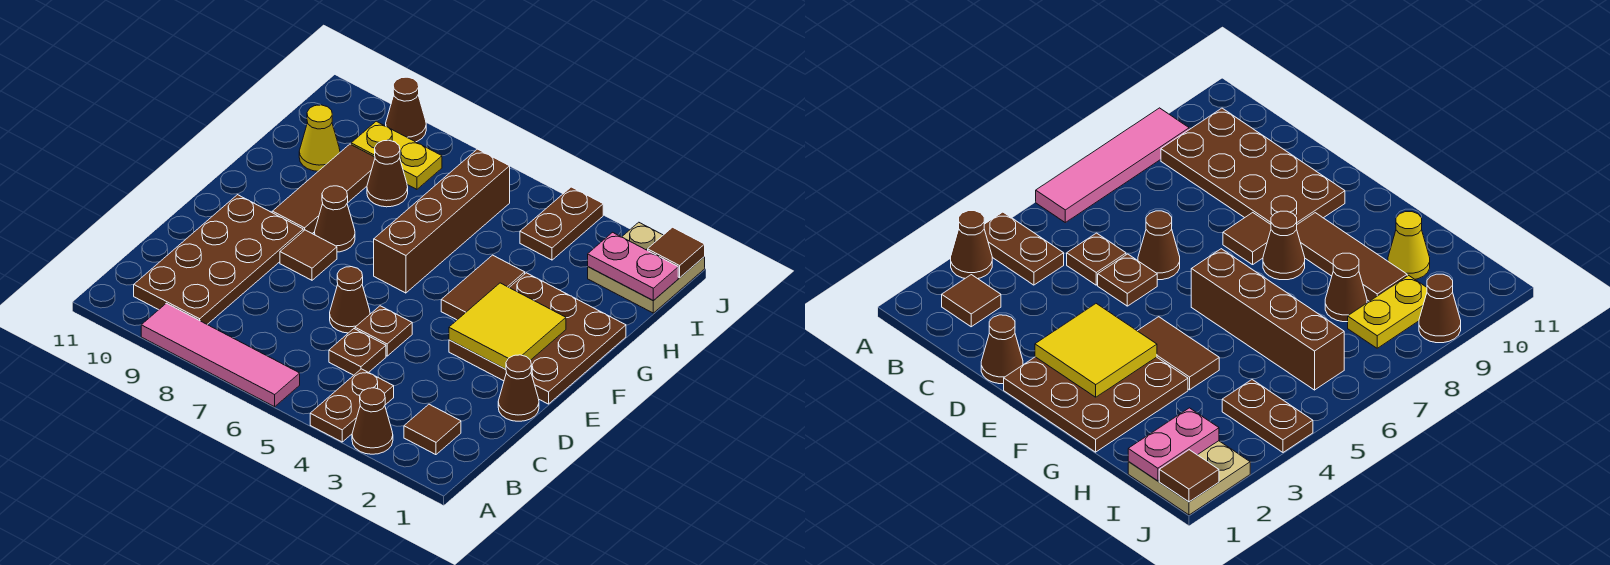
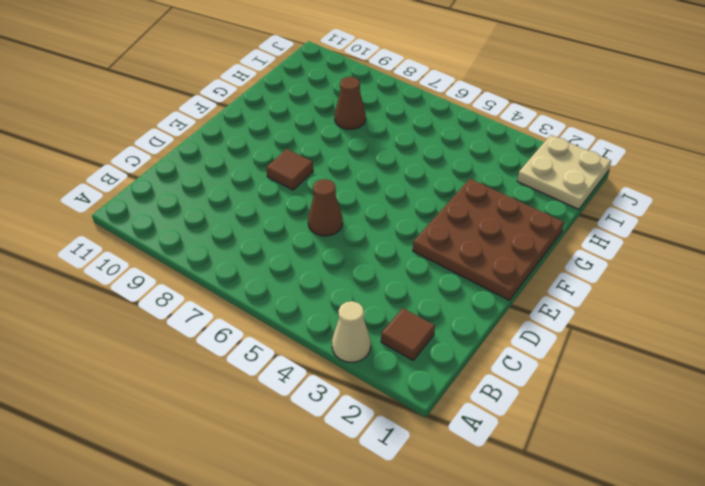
tan cone A3 level 1 -> brown cone A3 level 1
none -> brown plate A4:B4 level 1
none -> pink tile A6:A9 level 1
none -> brown plate B9:E10 level 1

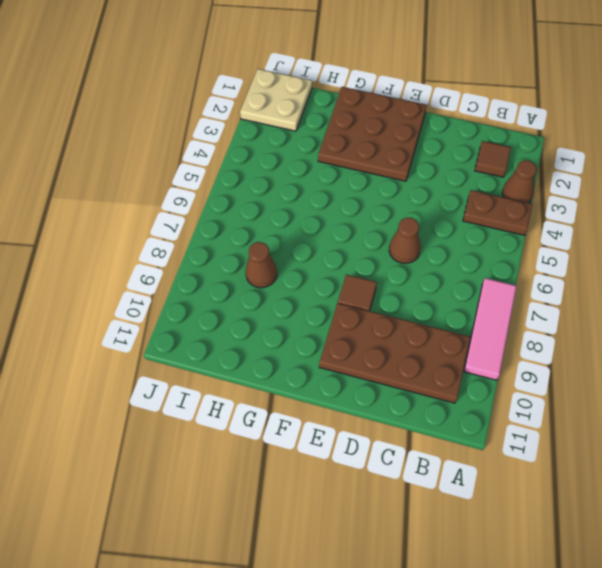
pink tile A7:A9 level 1 -> pink tile A6:A9 level 1
none -> brown plate C5 level 1
none -> brown cone D1 level 1
none -> brown plate D5 level 1

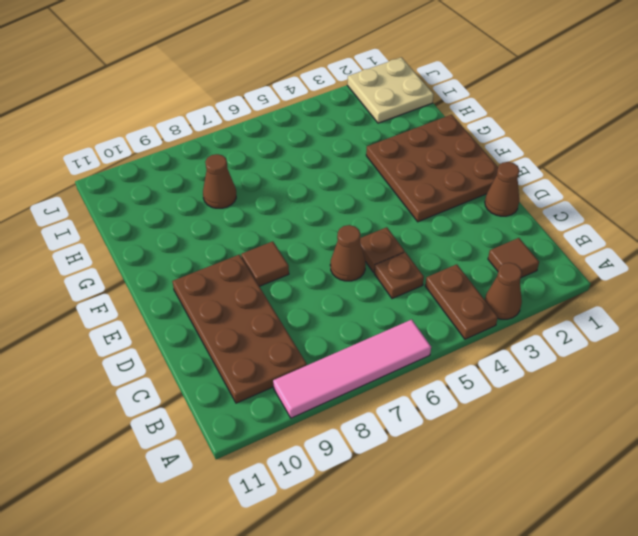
none -> brown tile F4:G4 level 1
none -> brown brick F6:I6 level 1
none -> brown cone F8 level 1

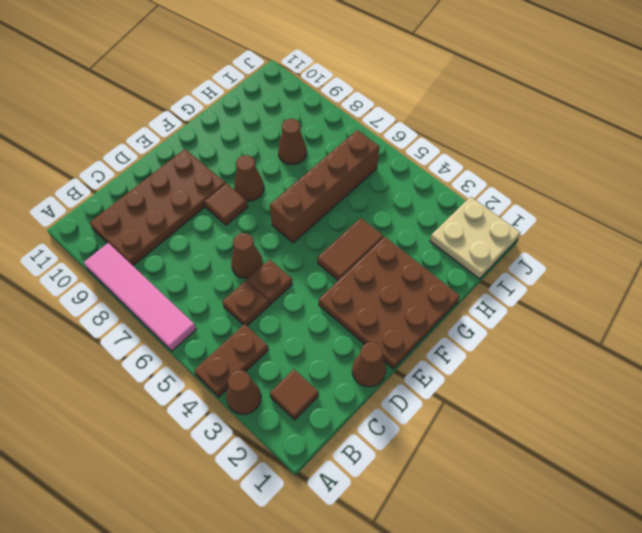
none -> brown tile F9:H9 level 1
none -> yellow cone H10 level 1
none -> brown plate I4:J4 level 1

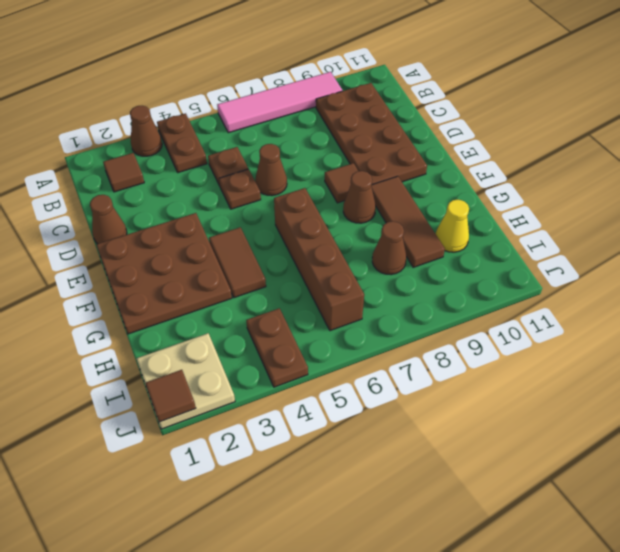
none -> yellow plate I8:I9 level 1
none -> brown cone J9 level 1
none -> yellow tile E2:F3 level 2

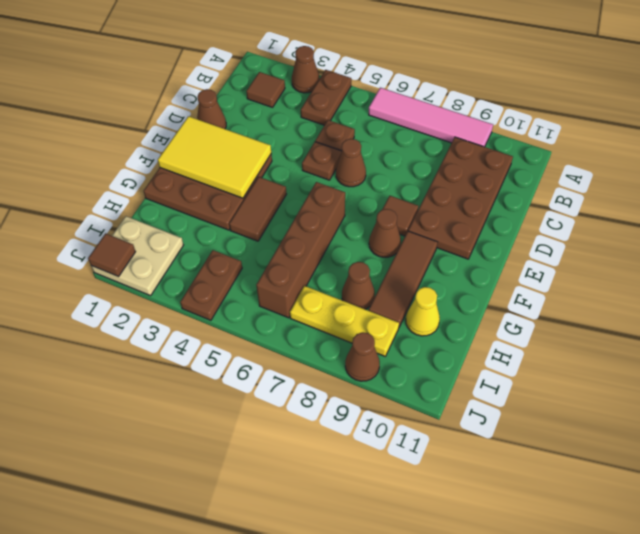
yellow tile E1:F3 level 2 -> yellow tile E2:F3 level 2
yellow plate I7:I9 level 1 -> yellow plate I8:I9 level 1
none -> pink plate I1:I2 level 2

